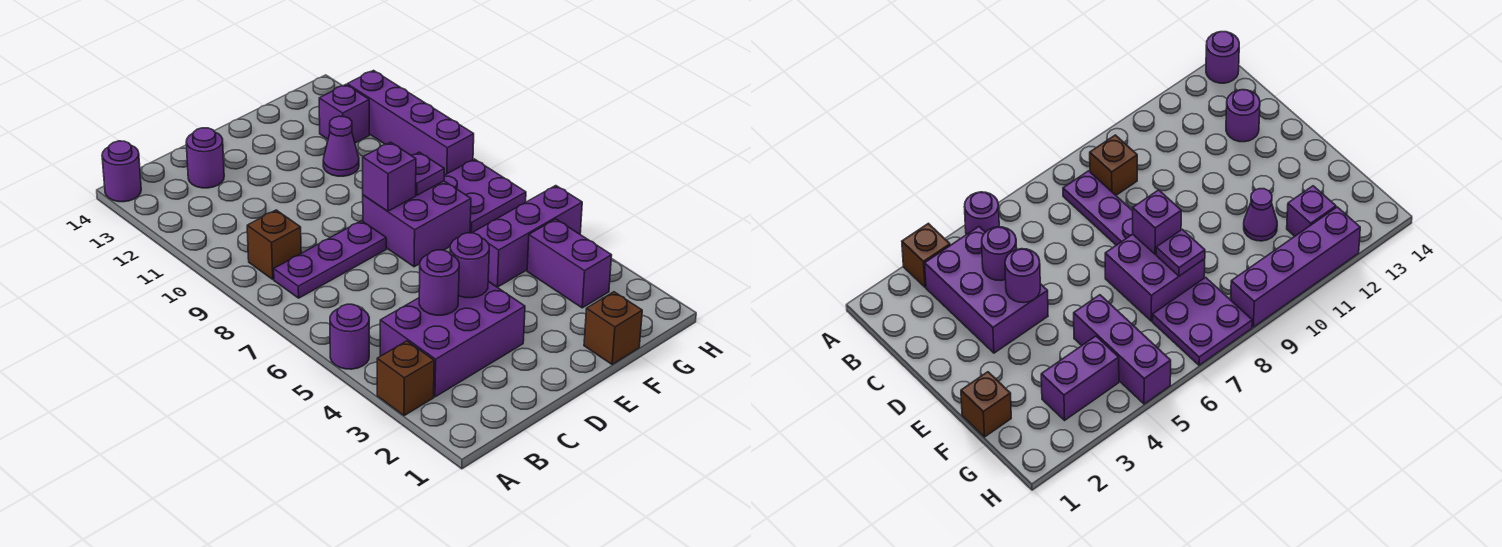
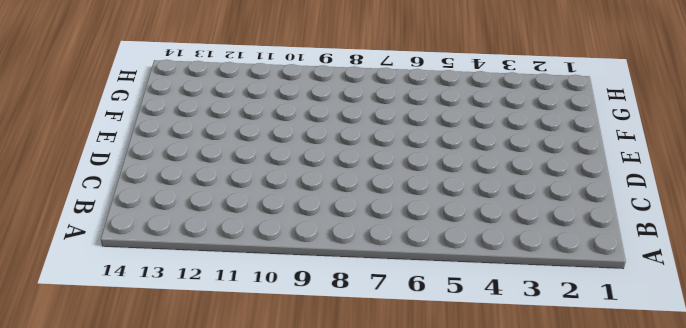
none -> brown brick A3 level 1
none -> purple round brick A5 level 1
none -> purple round brick A14 level 1

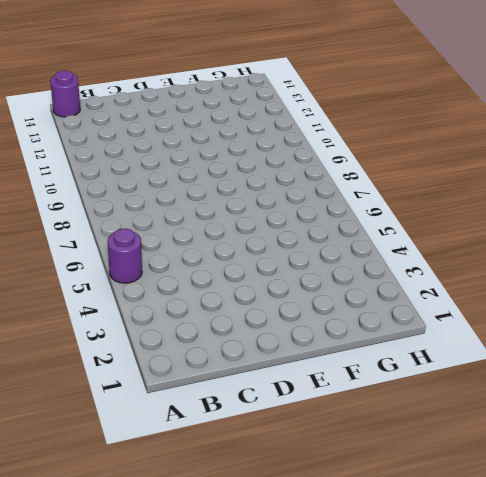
none -> brown brick A3 level 1
none -> purple brick B3:D4 level 1
none -> purple plate B8:D8 level 1

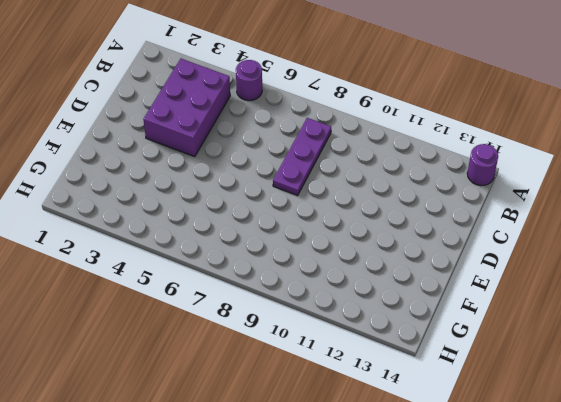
none -> brown brick A3 level 1
none -> brown brick B9 level 1
none -> purple round brick C13 level 1

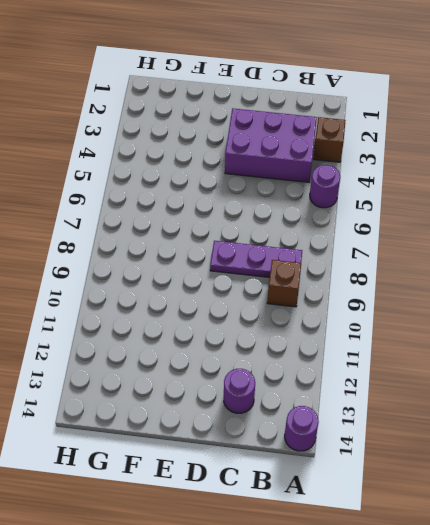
none -> purple brick E7:F8 level 1
none -> brown brick F1 level 1
none -> purple brick F5:H5 level 1

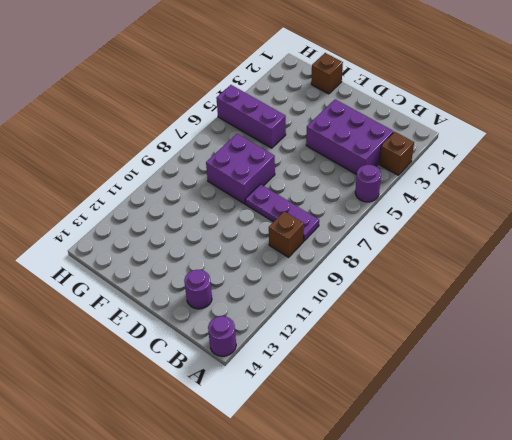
none -> purple cone F11 level 1
none -> purple brick G3:G4 level 1
none -> purple plate G7:H8 level 1

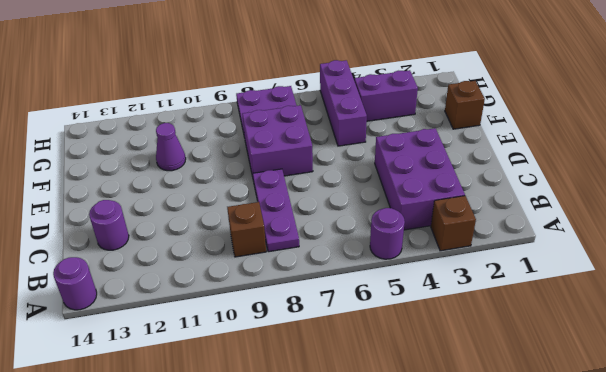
none -> purple brick G12 level 1
none -> purple brick H9:H12 level 1
none -> purple round brick C4 level 2

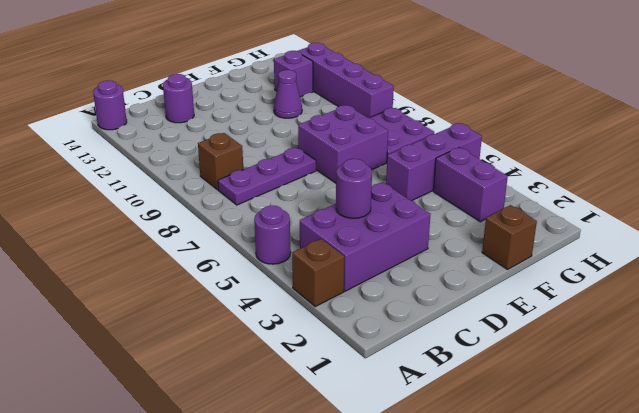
none -> purple round brick D4 level 2
none -> purple brick E8 level 2
none -> purple plate F8 level 2

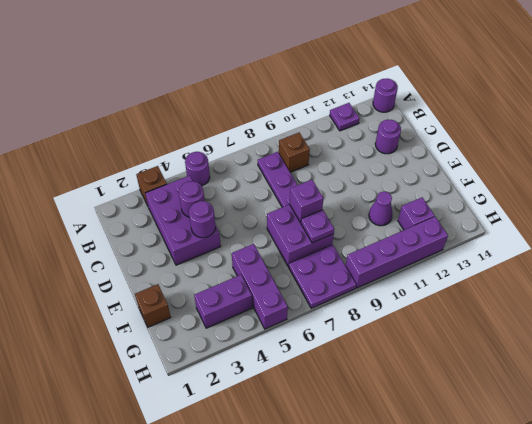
purple plate A12 level 1 -> none

